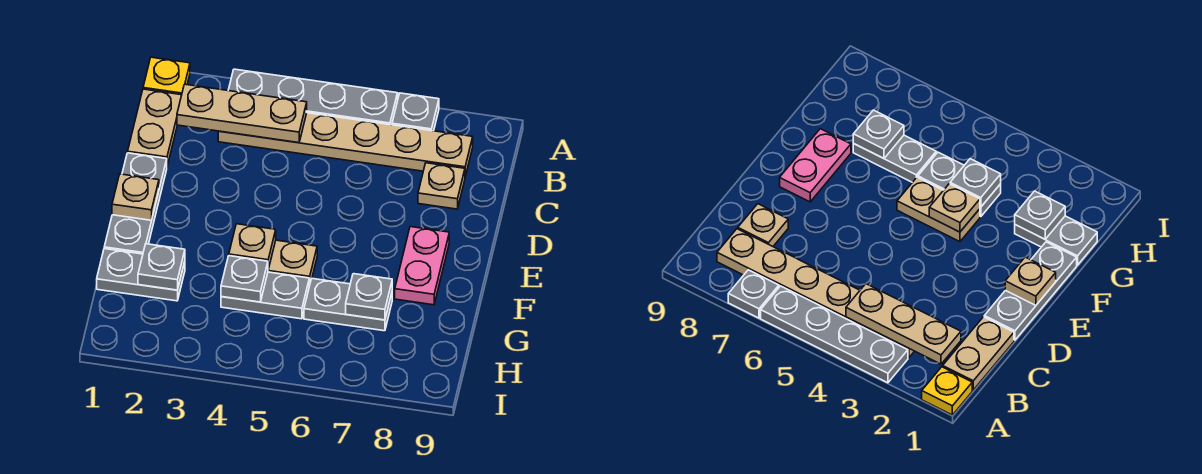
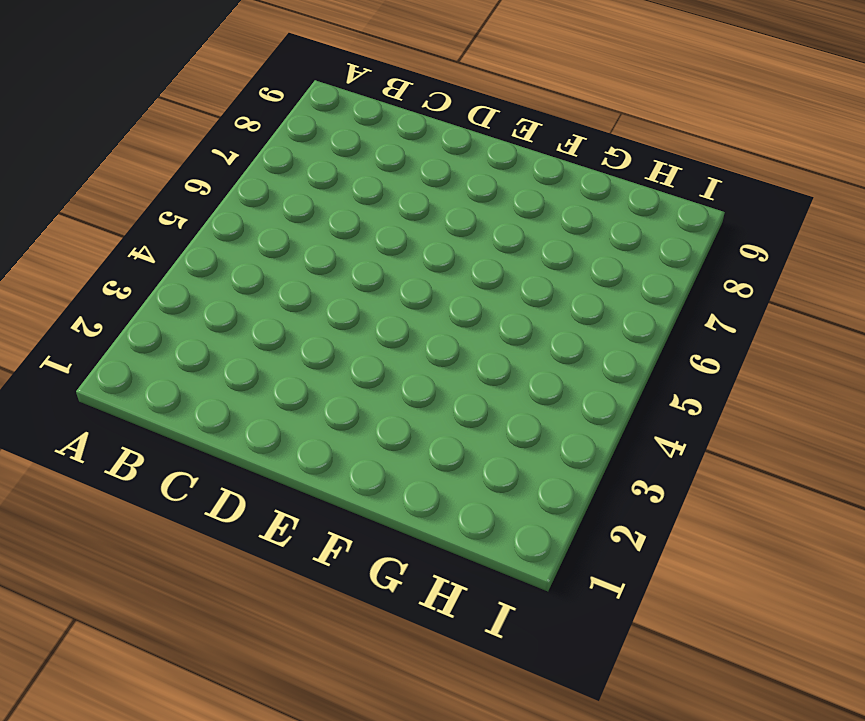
none -> yellow plate A1 level 1
none -> grey plate A3:A6 level 1
none -> grey plate A7 level 1

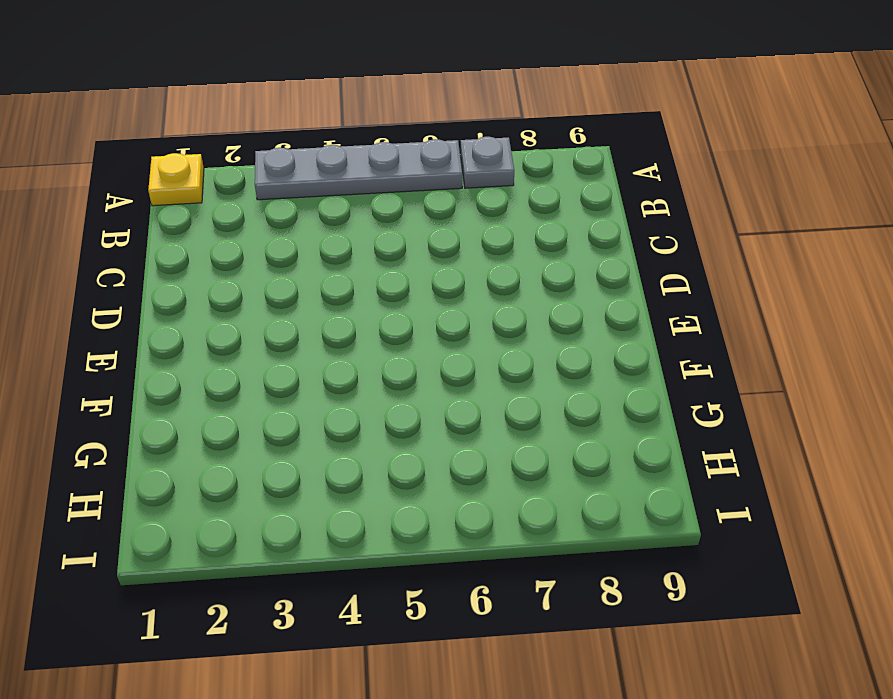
none -> tan plate B1:C1 level 1
none -> tan plate B3:B8 level 1
none -> tan plate C8 level 1

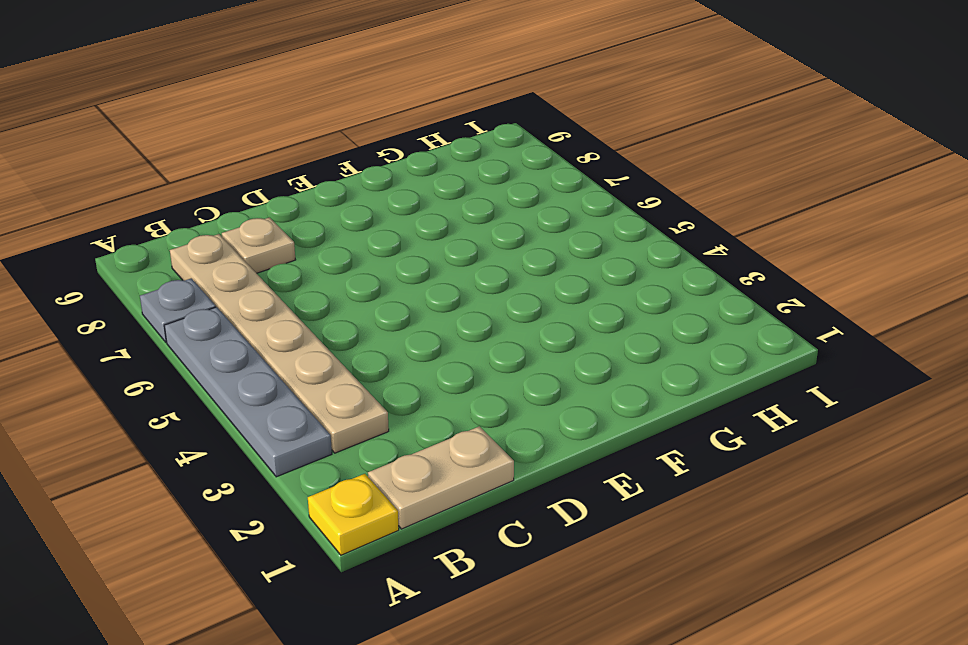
none -> grey plate D1:F1 level 1
none -> pink plate E8:F8 level 1
none -> tan plate F4:F5 level 1

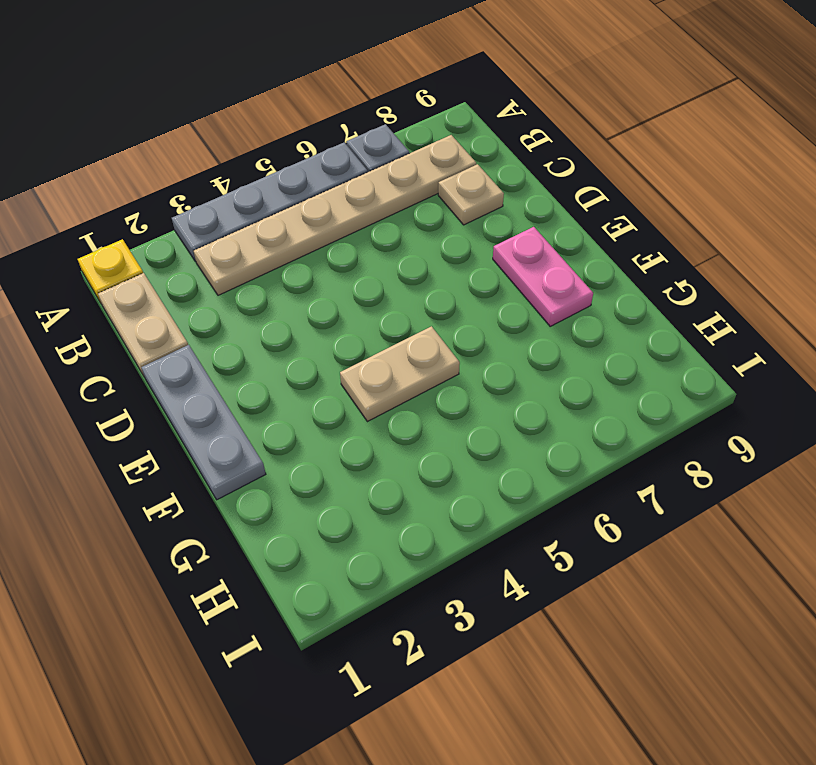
none -> grey plate G1:G2 level 1
none -> grey plate G4:G5 level 1
none -> grey plate G6:G7 level 1

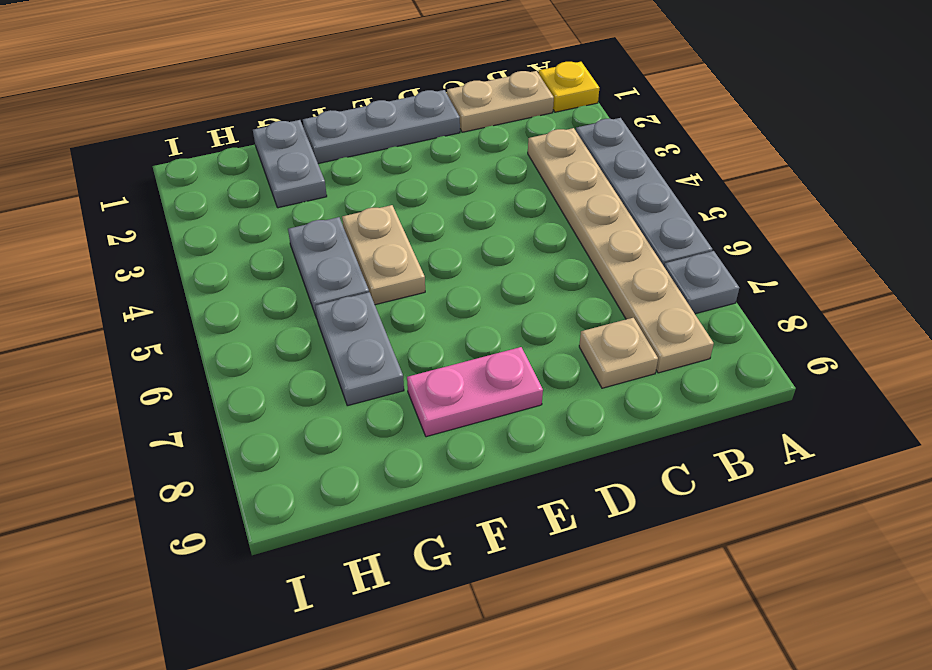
none -> tan plate B2:B4 level 2
none -> tan plate E1 level 2
none -> tan plate F4 level 2

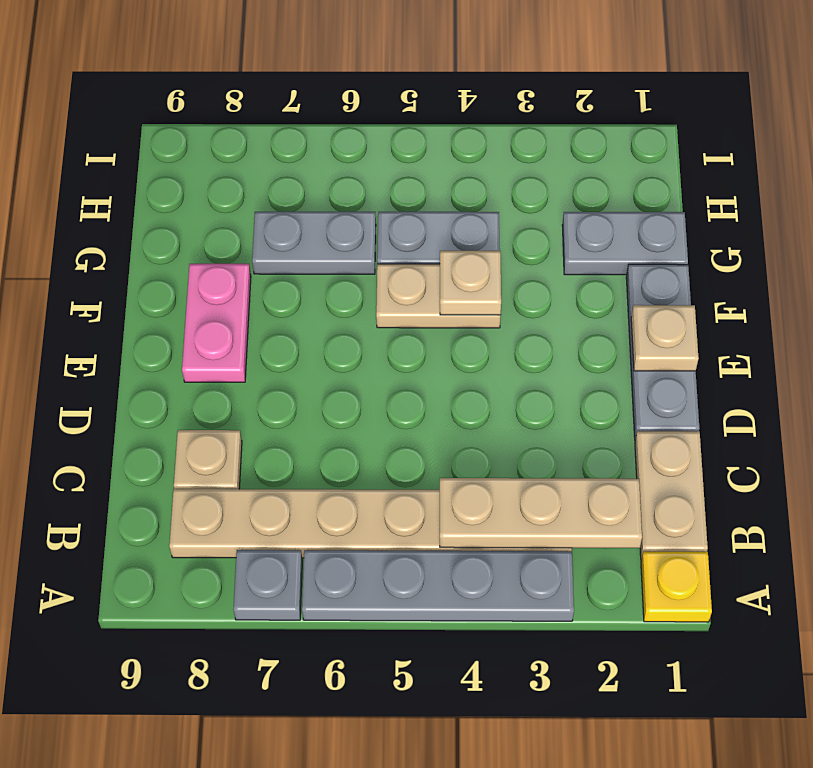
none -> grey plate G2 level 2
none -> grey plate G4 level 2
none -> grey plate G7 level 2

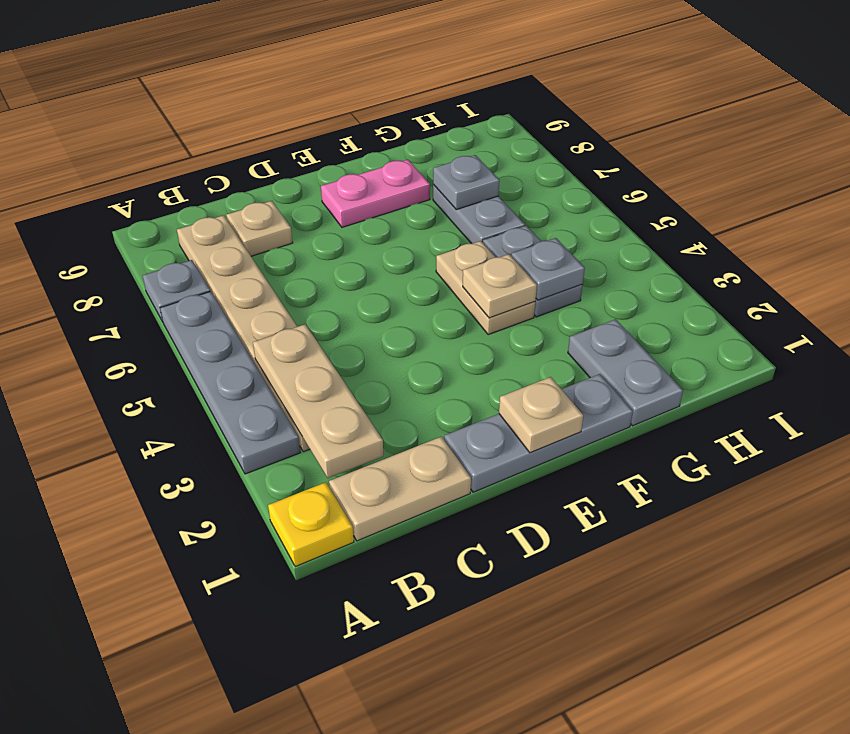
none -> grey plate G2 level 2

